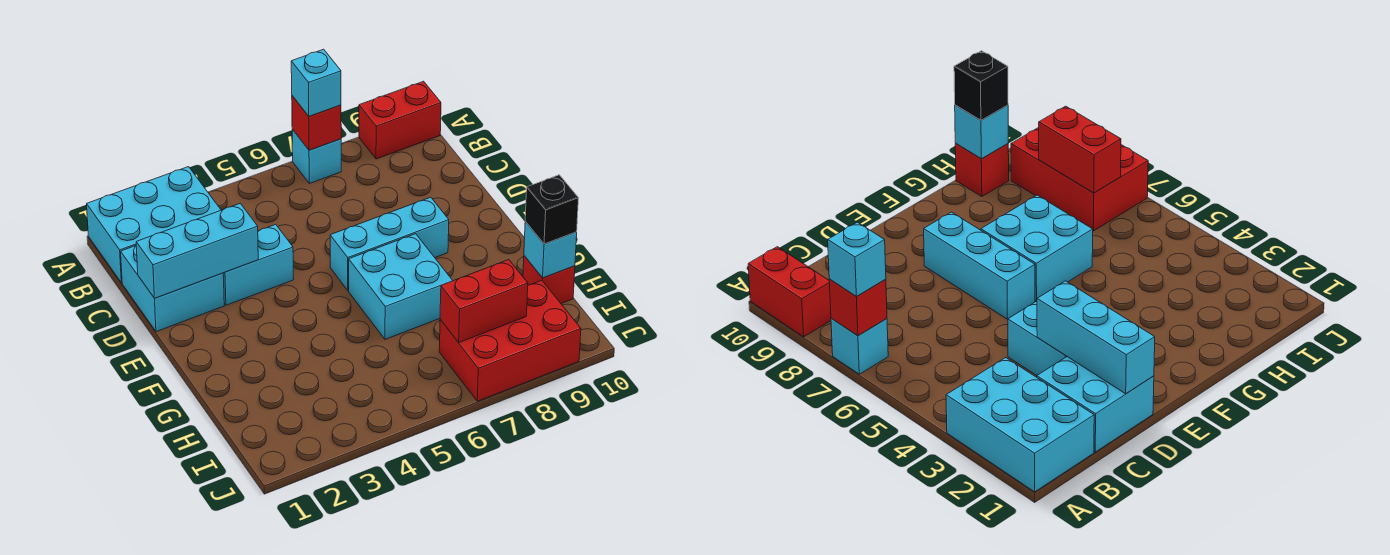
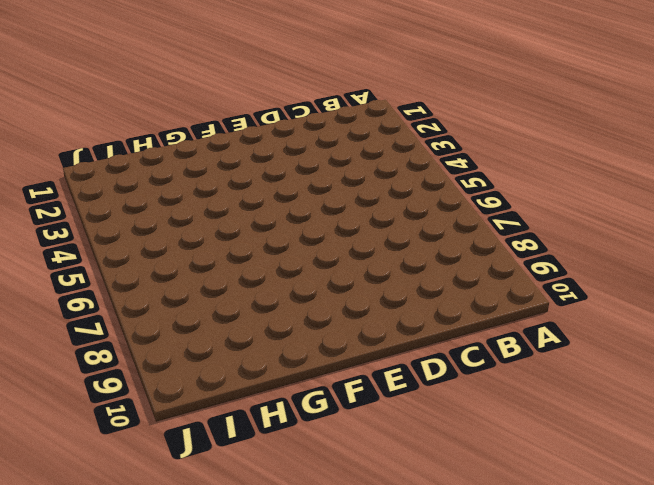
none -> cyan brick A1:B3 level 1
none -> cyan brick A7 level 1
none -> red brick A9:A10 level 1

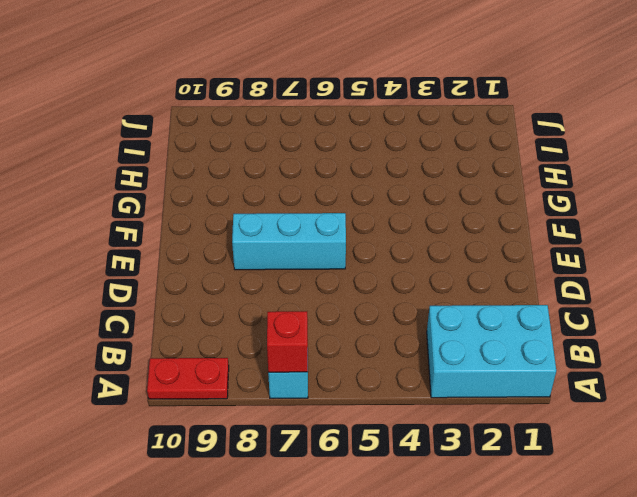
red plate A9:A10 level 1 -> red brick A9:A10 level 1
none -> cyan brick C1:D2 level 1
none -> cyan brick D3:D4 level 1
none -> cyan brick F6:G7 level 1

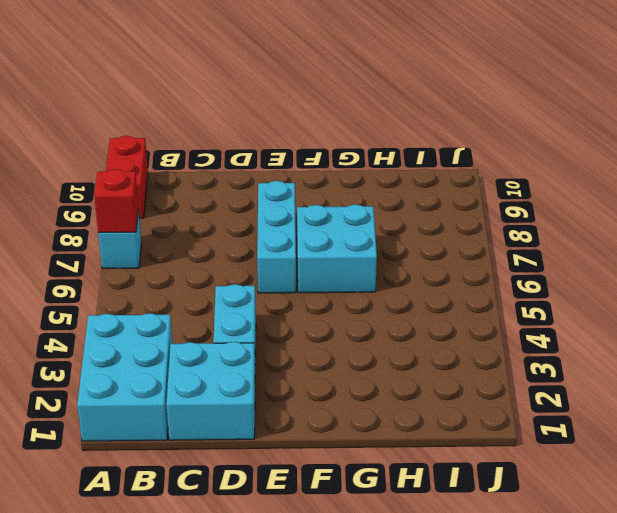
none -> red brick H10 level 1
none -> red brick I7:J9 level 1
none -> cyan brick D1:D3 level 2

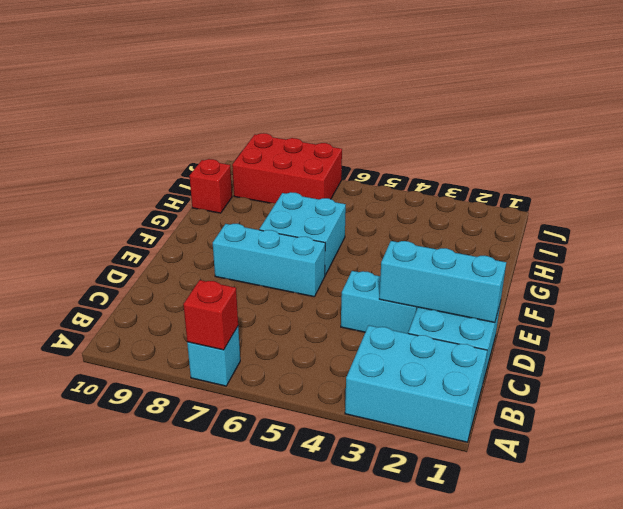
none -> red brick A9:A10 level 1
none -> cyan brick H10 level 2
none -> red brick I7:I8 level 2

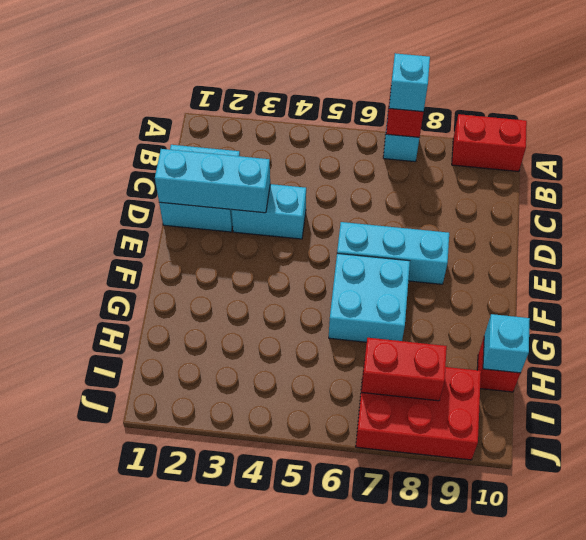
none -> cyan brick A1:B3 level 1
none -> black brick H10 level 3

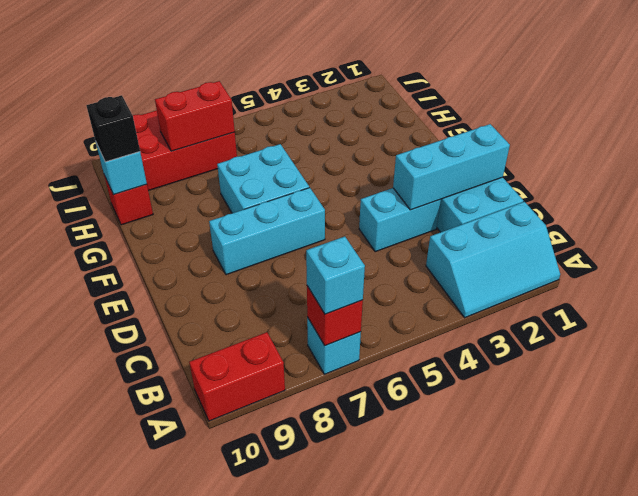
cyan slope A1:B3 level 1 top B -> cyan brick A1:B3 level 1

